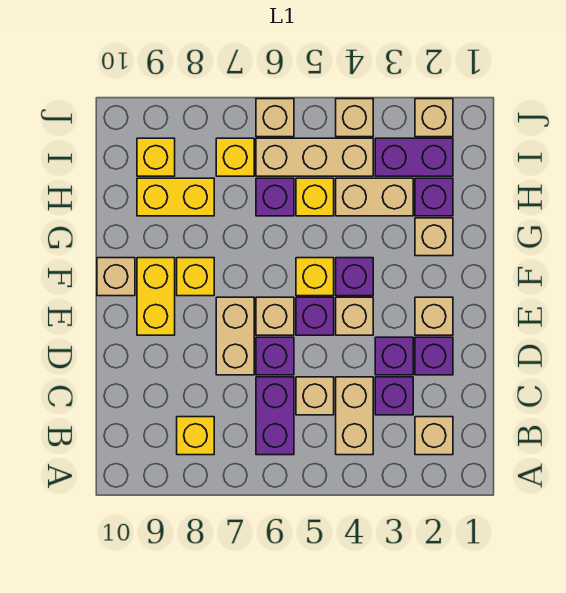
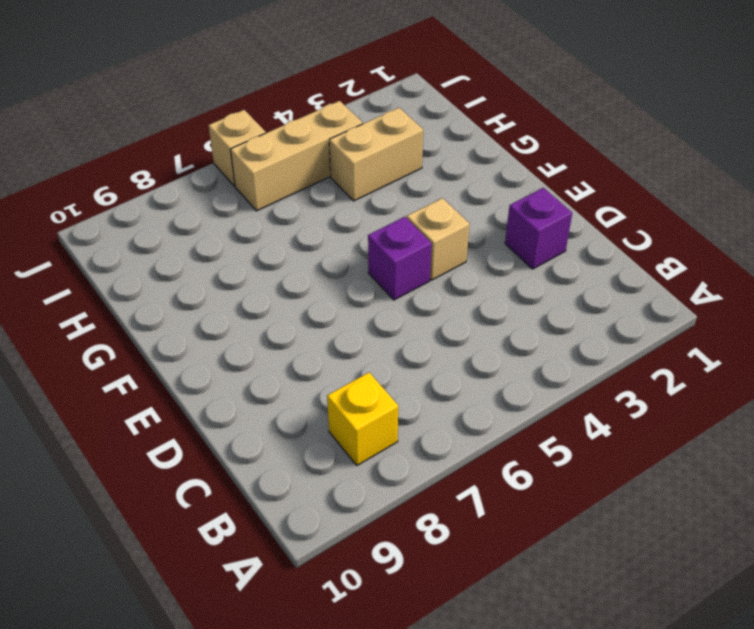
none -> tan brick B2 level 1
none -> tan brick B4:C4 level 1
none -> purple brick B6:C6 level 1
none -> purple brick C3 level 1

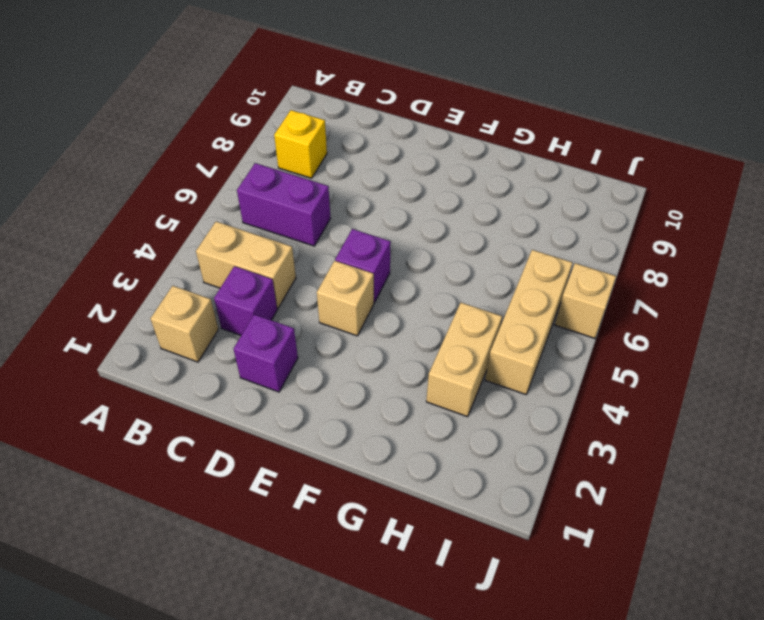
none -> tan brick C5 level 1
none -> purple brick D3 level 1
none -> purple brick D6 level 1
none -> tan brick D7:E7 level 1

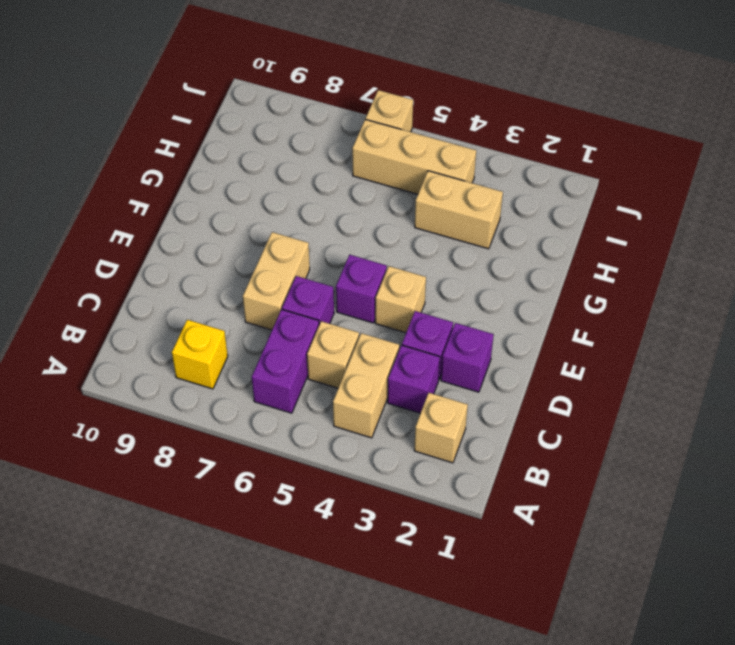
none -> tan brick E2 level 1
none -> tan brick E6 level 1
none -> yellow brick E9:F9 level 1
none -> purple brick F4 level 1

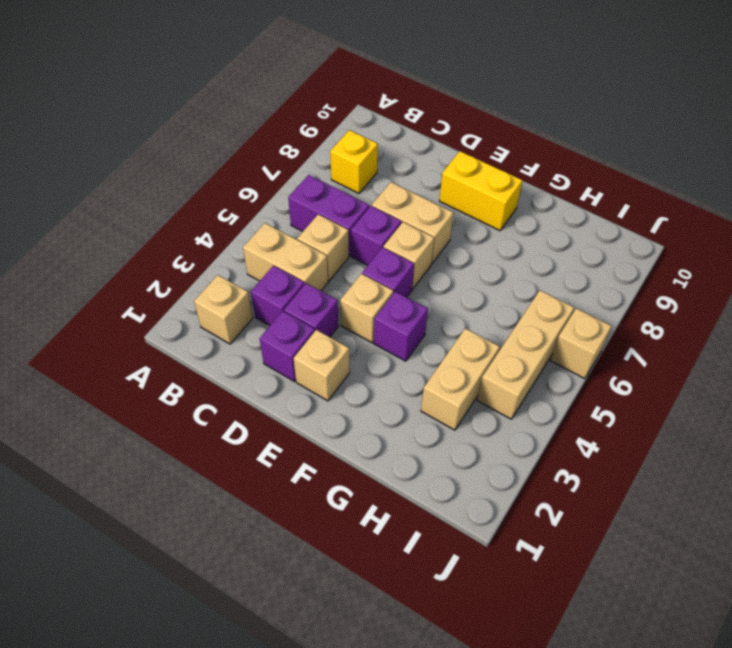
none -> yellow brick F5 level 1
none -> yellow brick F8 level 1
none -> tan brick F10 level 1
none -> tan brick G2 level 1

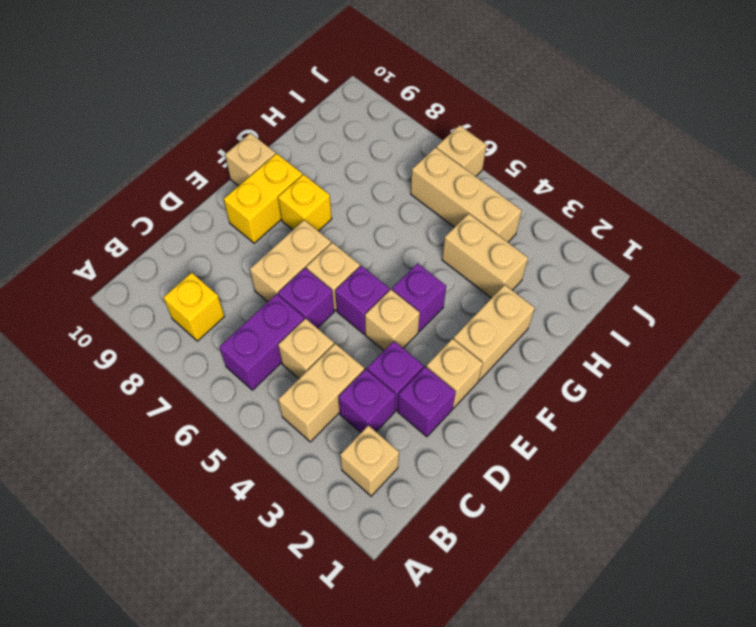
tan brick F2:G2 level 1 -> tan brick G2 level 1
none -> yellow brick F5 level 1
none -> purple brick H2 level 1
none -> yellow brick H5 level 1
none -> purple brick H6 level 1

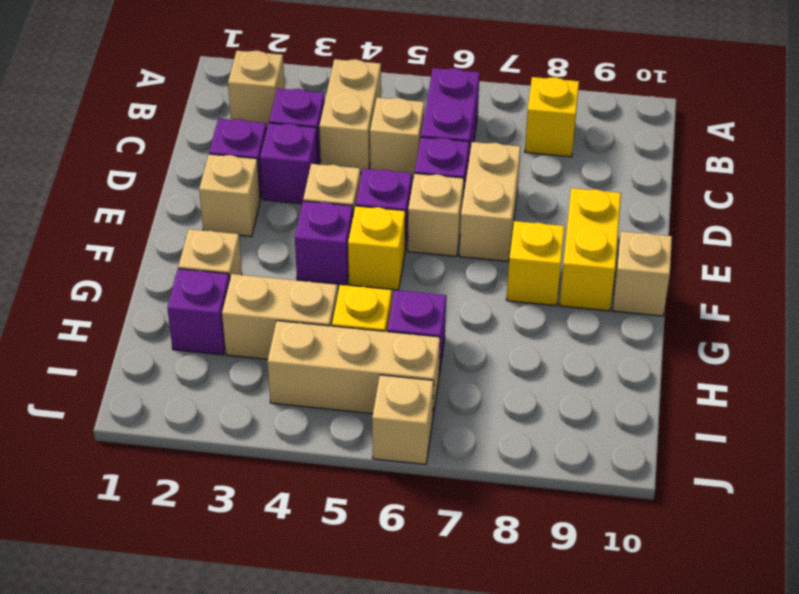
none -> yellow brick H8:H9 level 1
none -> purple brick I2:I3 level 1
none -> yellow brick I7 level 1
none -> yellow brick I9 level 1

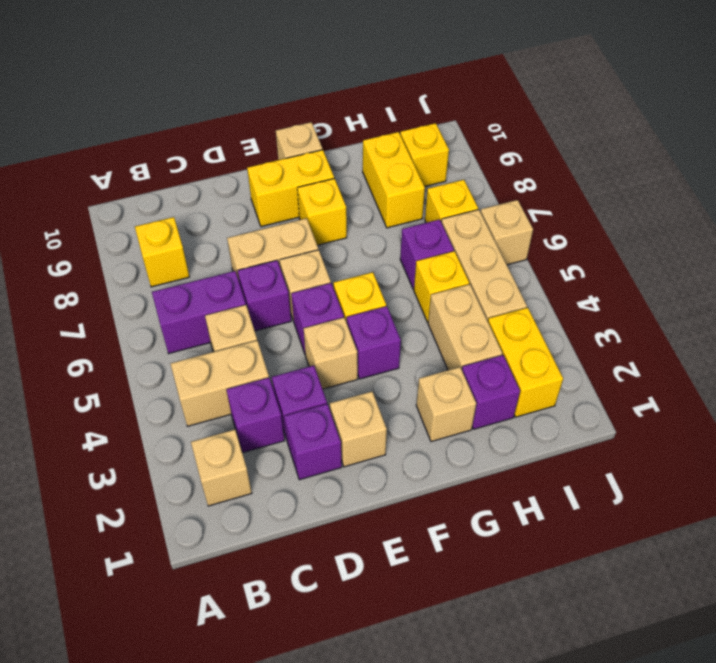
yellow brick I2:I3 level 1 -> purple brick I2:I3 level 1
none -> tan brick J2 level 1
none -> tan brick J4 level 1

